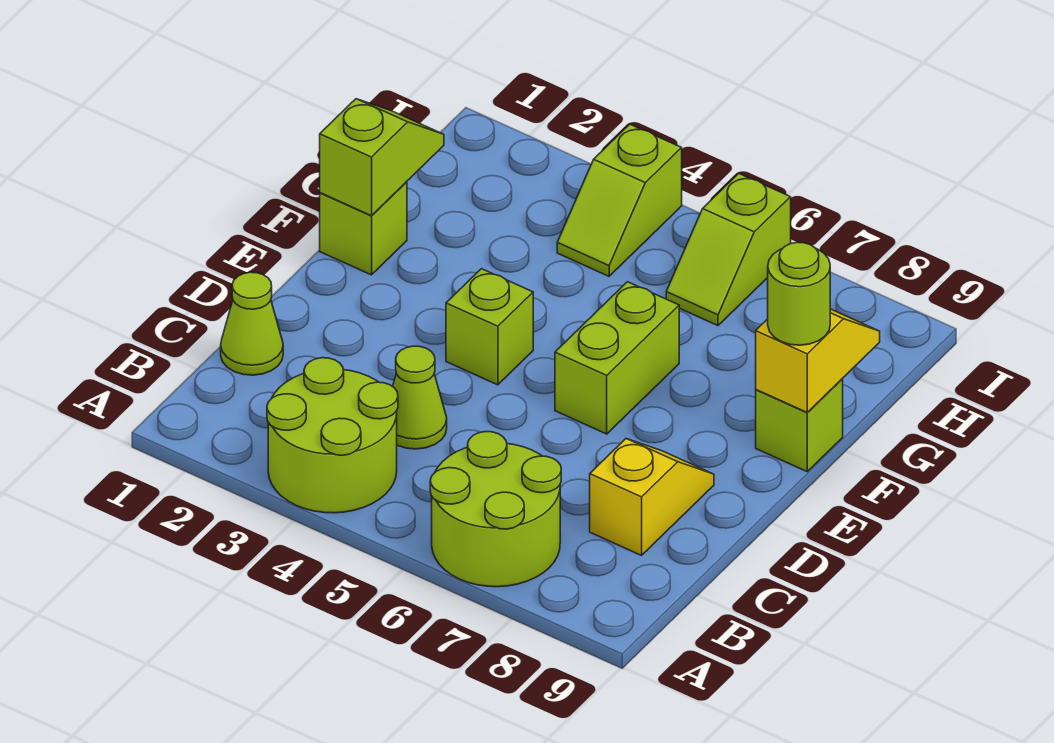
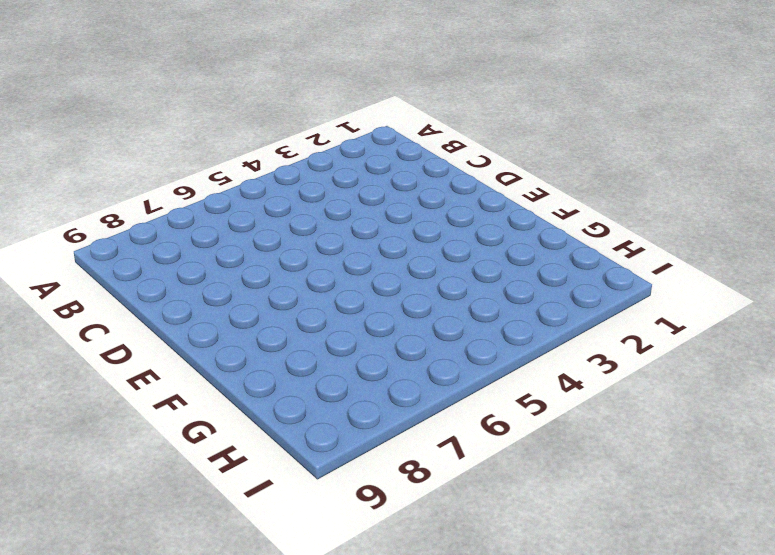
none -> lime round brick A3:B4 level 1
none -> lime round brick A6:B7 level 1
none -> lime cone C1 level 1

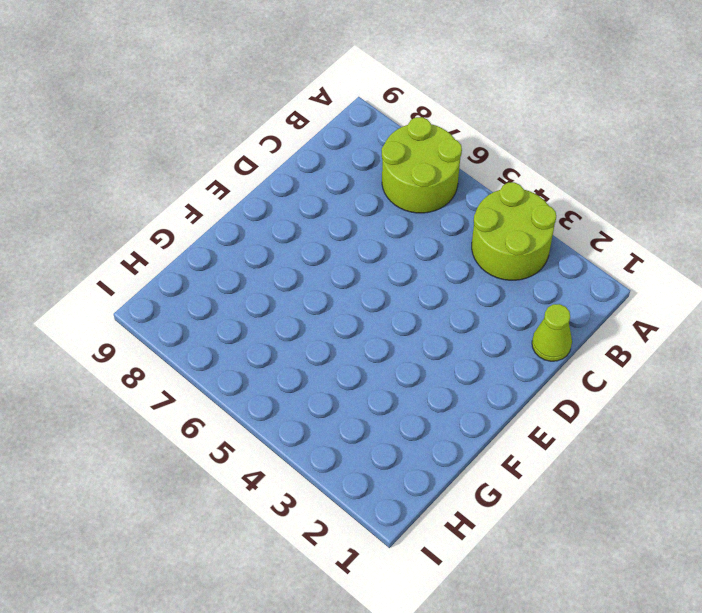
none -> lime cone C4 level 1
none -> yellow slope C8:D8 level 1 top C
none -> lime brick E4 level 1

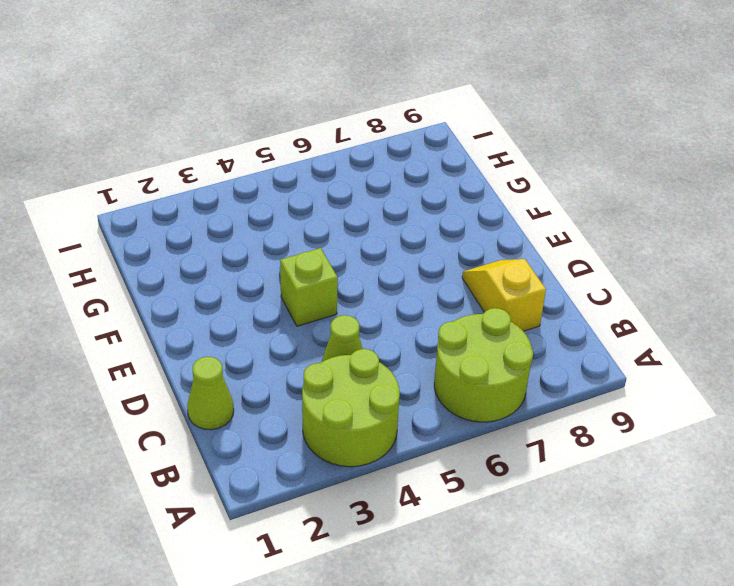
none -> lime brick E6:F6 level 1
none -> lime brick F1 level 1
none -> lime brick F9 level 1

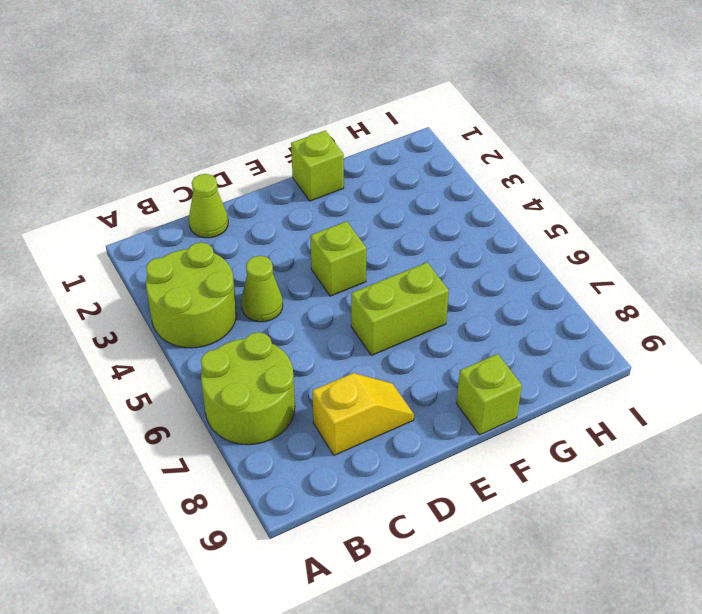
none -> lime slope H4:I4 level 1 top I
none -> lime slope H6:I6 level 1 top I
none -> lime slope F1:G1 level 2 top F

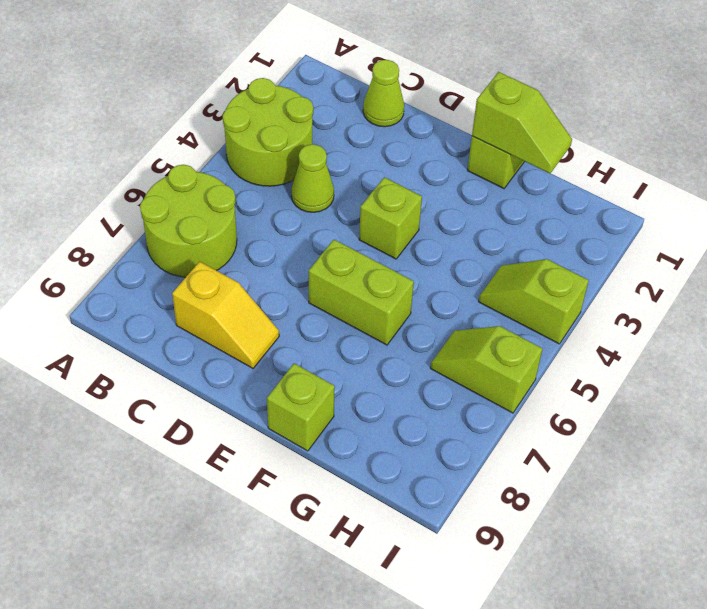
none -> yellow slope F9:G9 level 2 top F
none -> lime round brick F9 level 3

